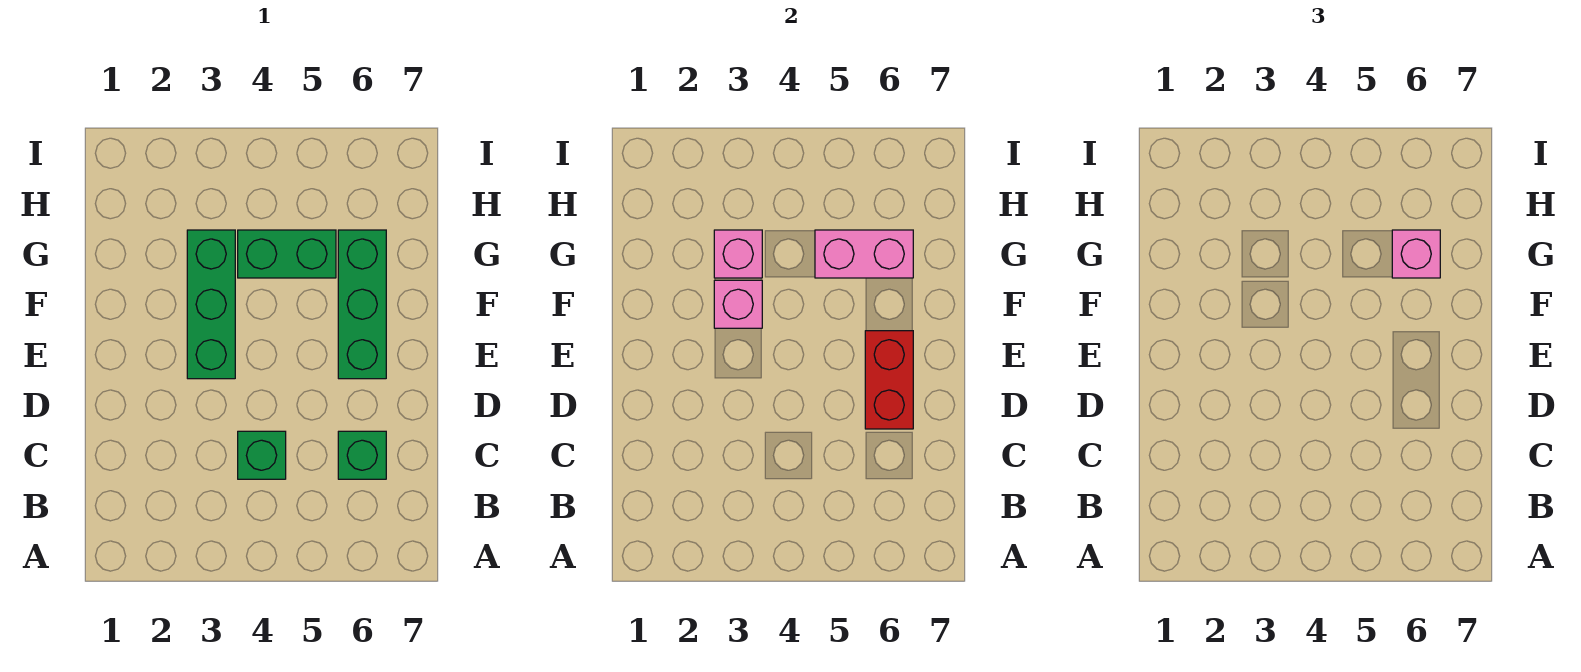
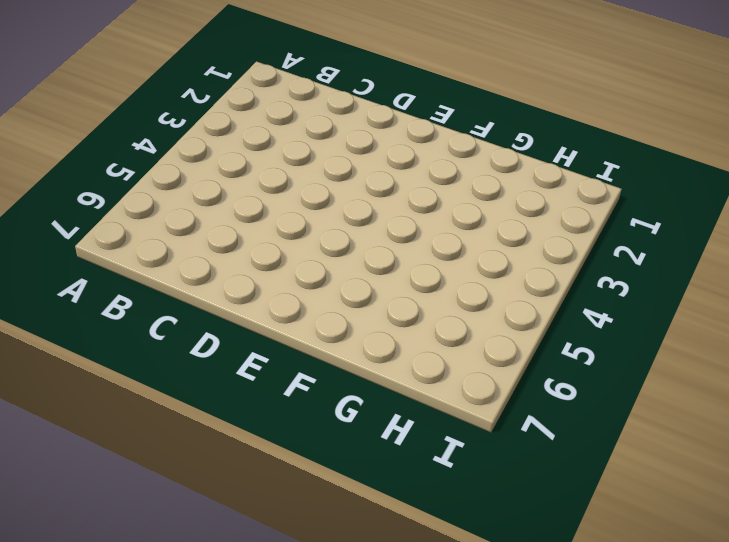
none -> green brick C4 level 1
none -> green brick C6 level 1

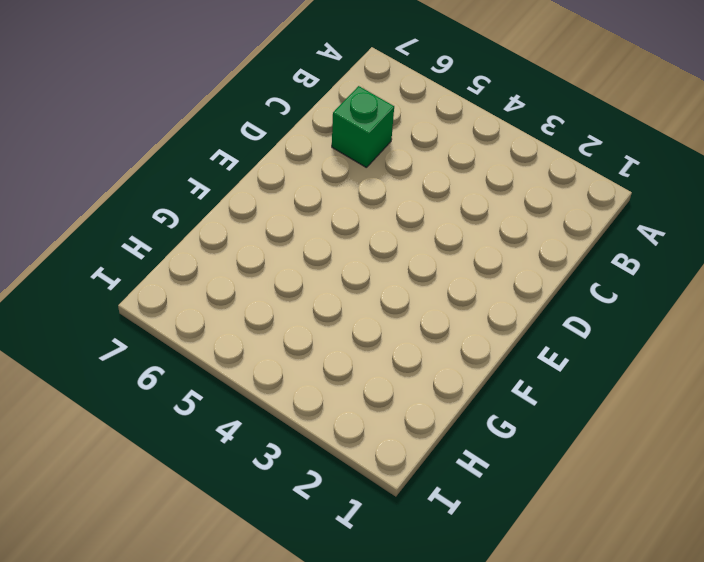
none -> green brick C4 level 1
none -> green brick E3:G3 level 1

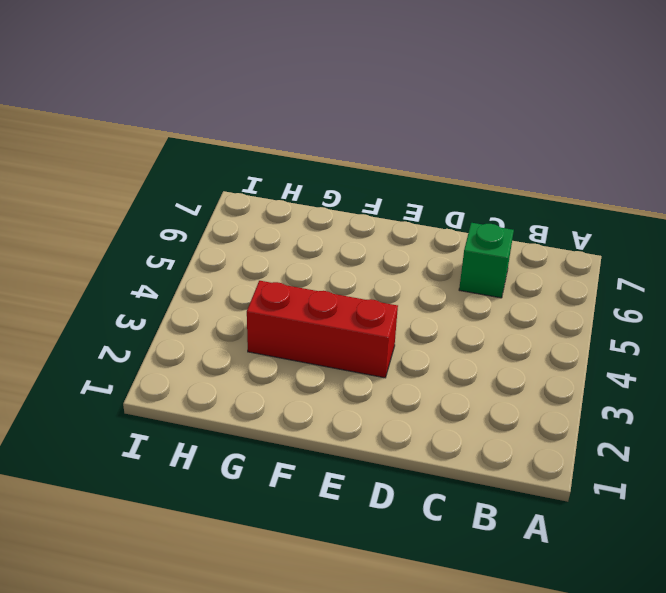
red brick E3:G3 level 1 -> green brick E3:G3 level 1
none -> green brick C4 level 1
none -> green brick E6:G6 level 1

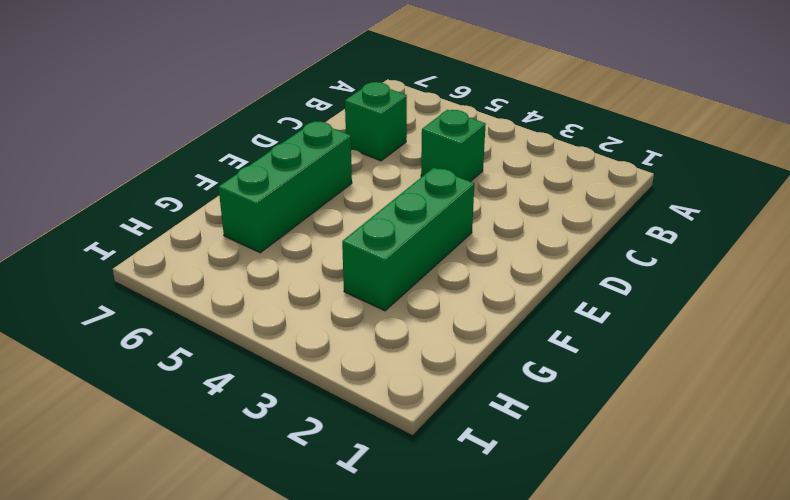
none -> green brick G4:G5 level 1
none -> red brick D6:E6 level 2

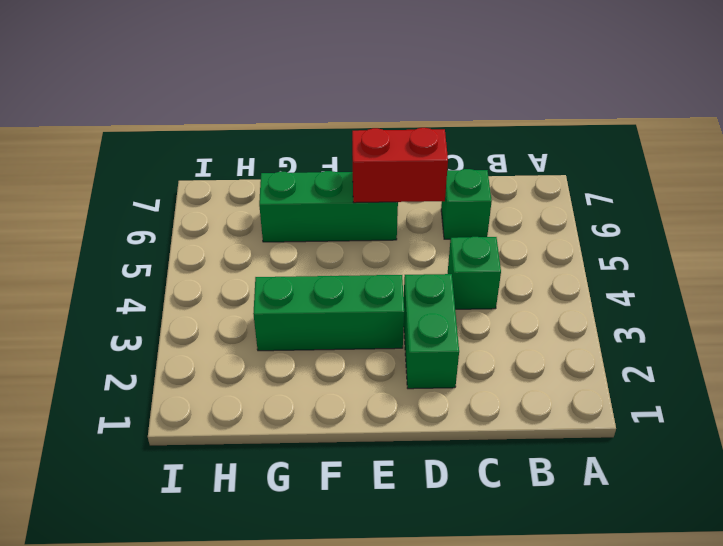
green brick D2:D3 level 1 -> green brick G4:G5 level 1
none -> pink brick F3 level 2
none -> pink brick G3 level 2

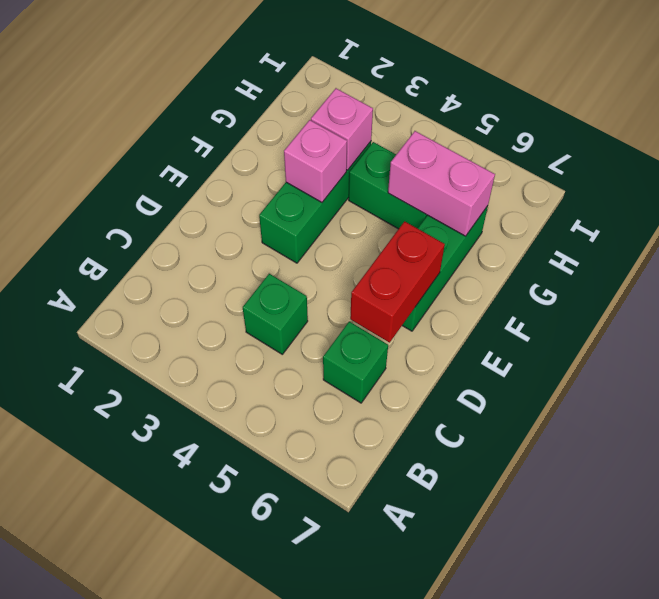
none -> pink brick G6 level 3

